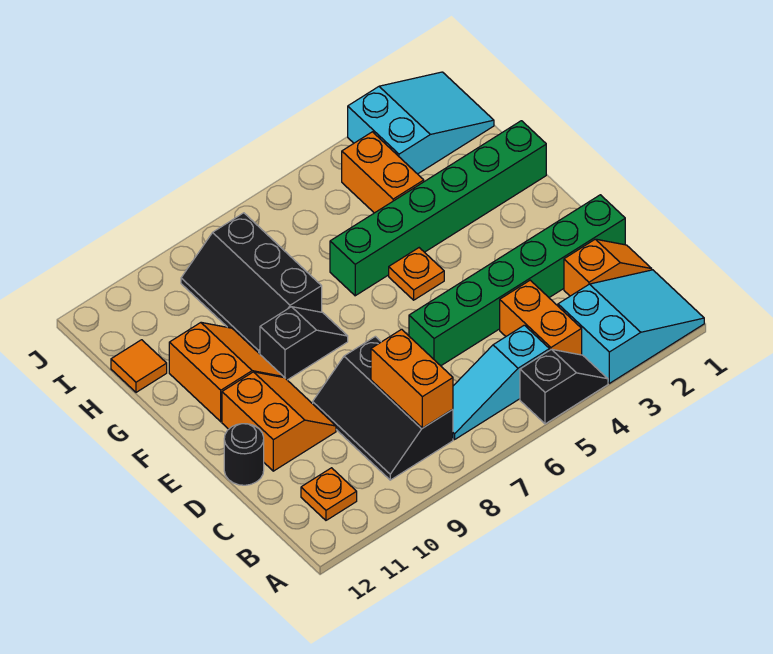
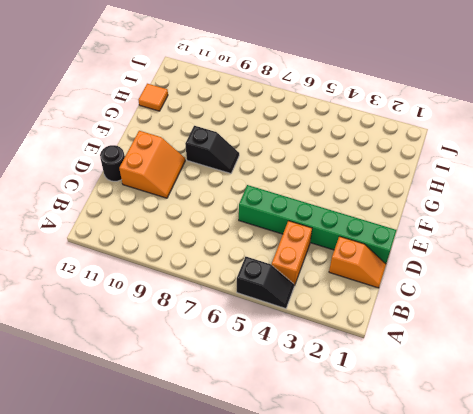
none -> cyan slope A1:B3 level 1 top 3
none -> cyan slope B5:B7 level 1 top 5
none -> black slope B8:D9 level 1 top 8

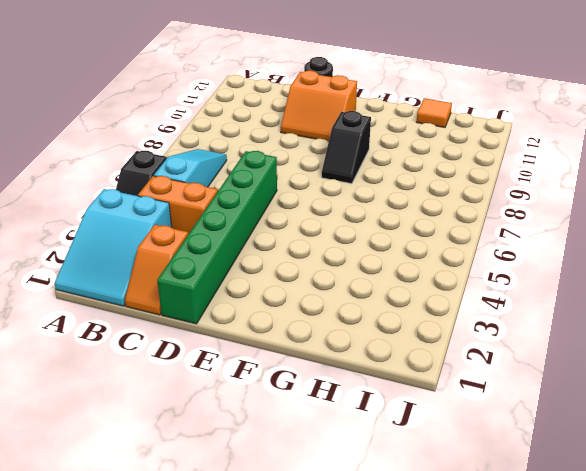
none -> black slope B8:D9 level 1 top 8
none -> orange plate B11 level 1
none -> orange plate F5 level 1

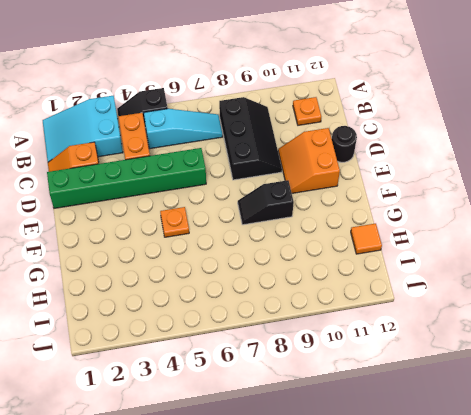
none -> orange slope F10:G11 level 1 top 11
none -> green brick G1:G6 level 1
none -> black slope G8:I9 level 1 top 8

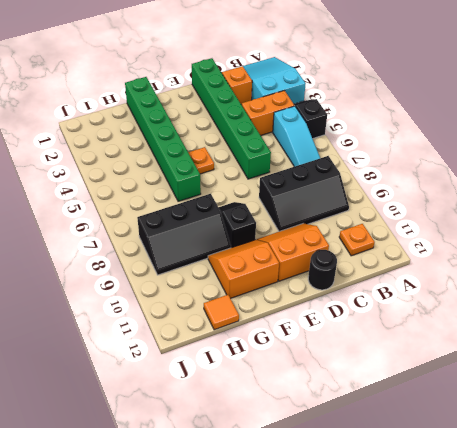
none -> orange brick H4:I4 level 1
none -> cyan slope I1:J3 level 1 top 3
none -> orange brick B8:C8 level 2

